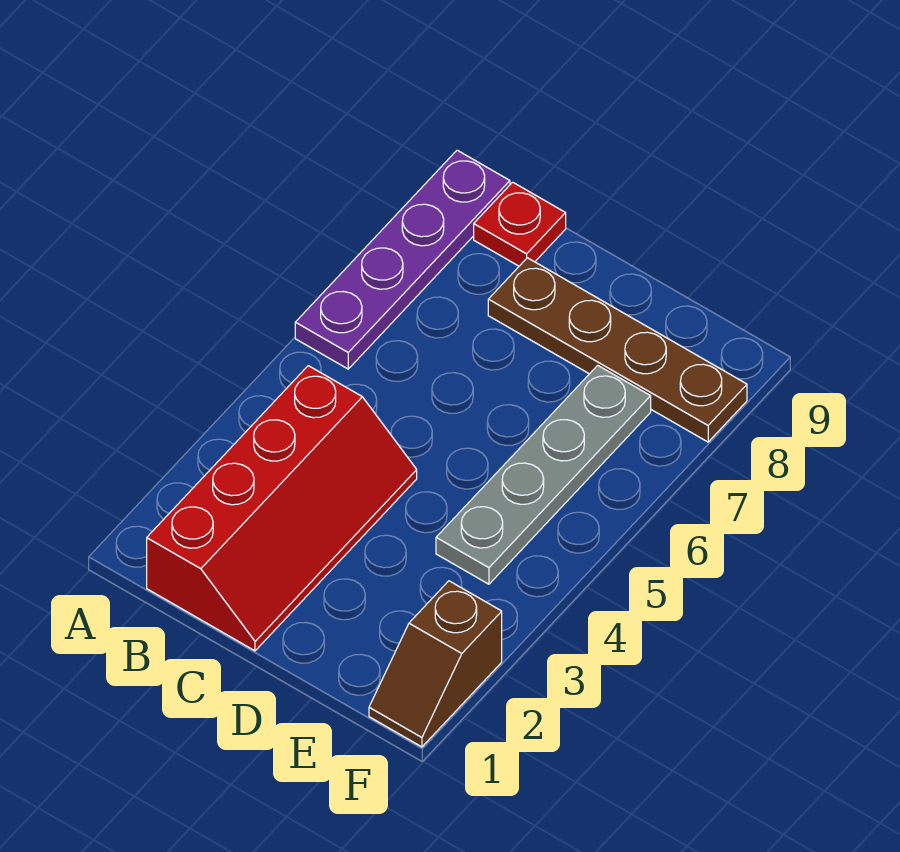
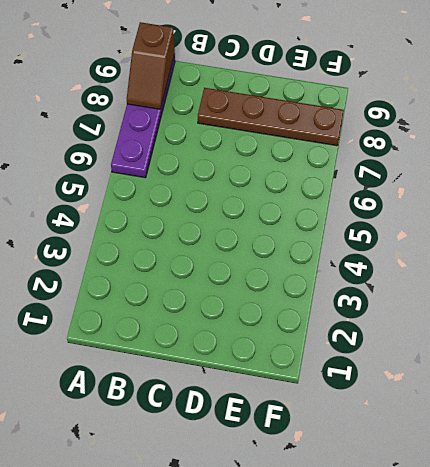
brown slope A8:A9 level 2 top 9 -> brown slope F1:F2 level 1 top 2
none -> red slope B1:C4 level 1 top B
none -> red plate B9 level 1

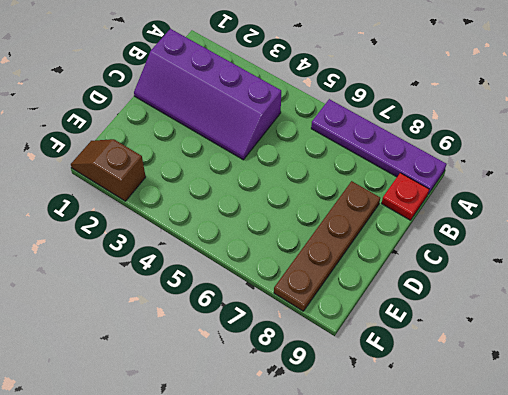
purple slope B1:C4 level 1 top B -> red slope B1:C4 level 1 top B
none -> grey plate E4:E7 level 1

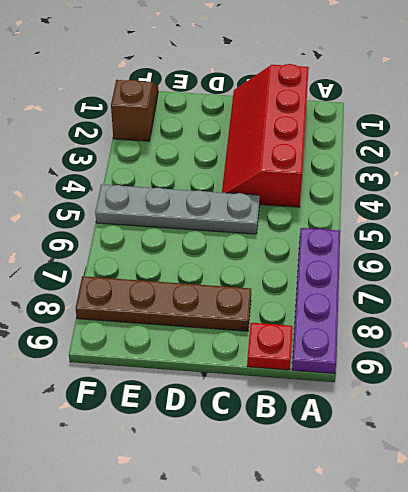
grey plate C5:F5 level 1 -> grey plate E4:E7 level 1

